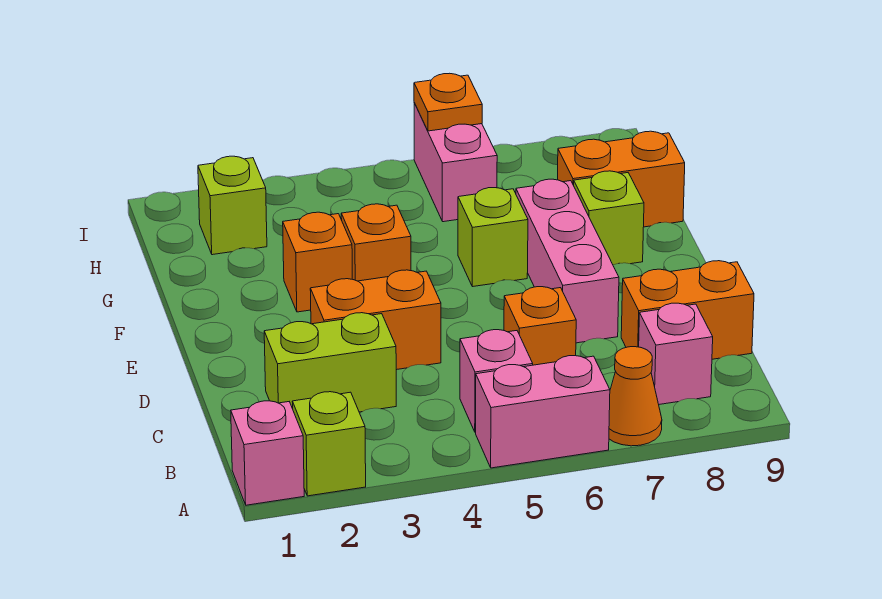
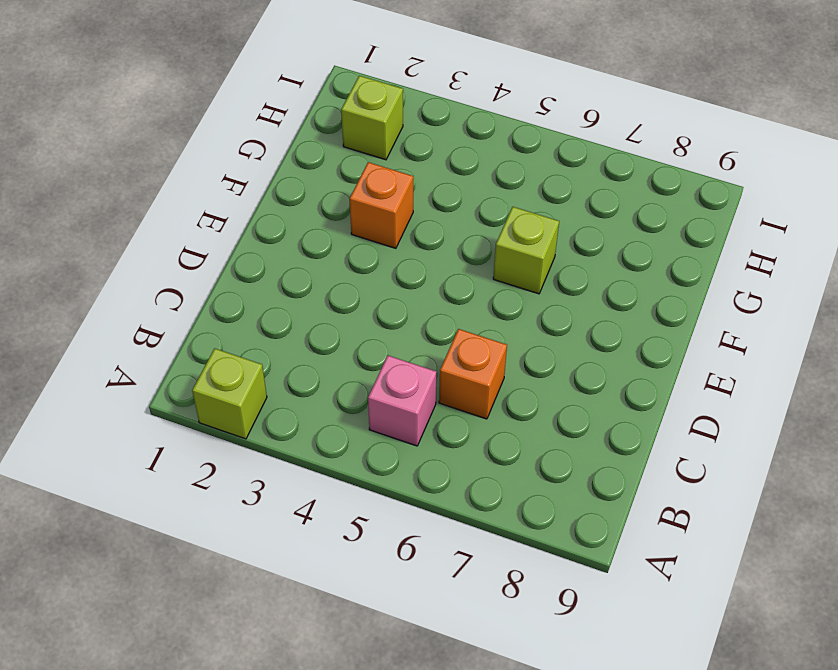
none -> pink brick A1 level 1
none -> pink brick A5:A6 level 1
none -> orange cone A7 level 1

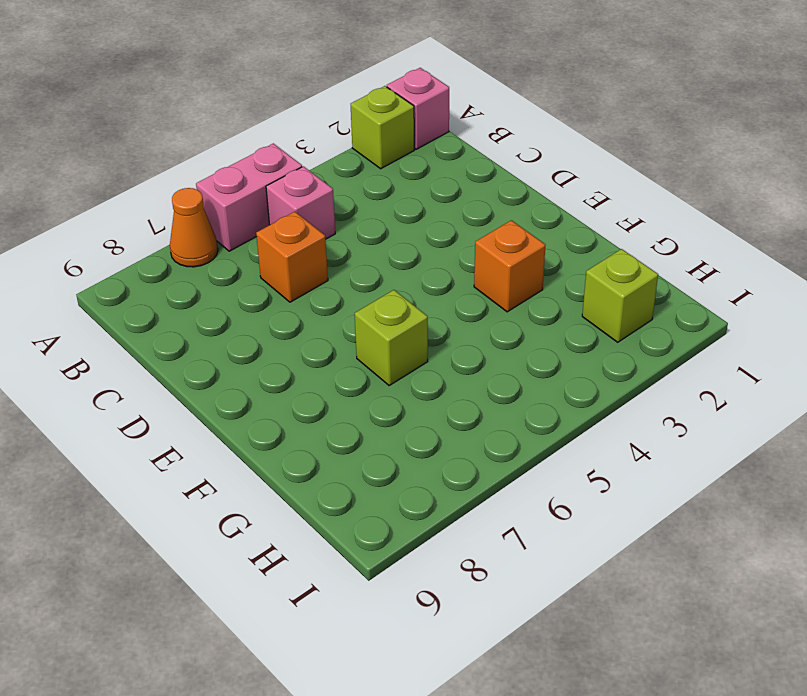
none -> pink brick B8 level 1
none -> lime brick C2:C3 level 1
none -> orange brick C8:C9 level 1

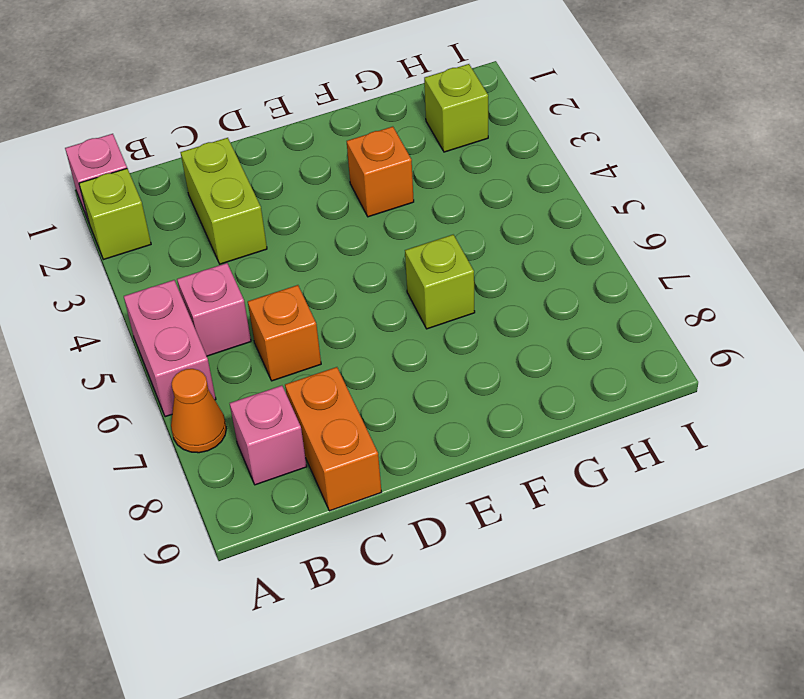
none -> orange brick D3:D4 level 1
none -> pink brick D7:F7 level 1
none -> orange brick F4 level 1

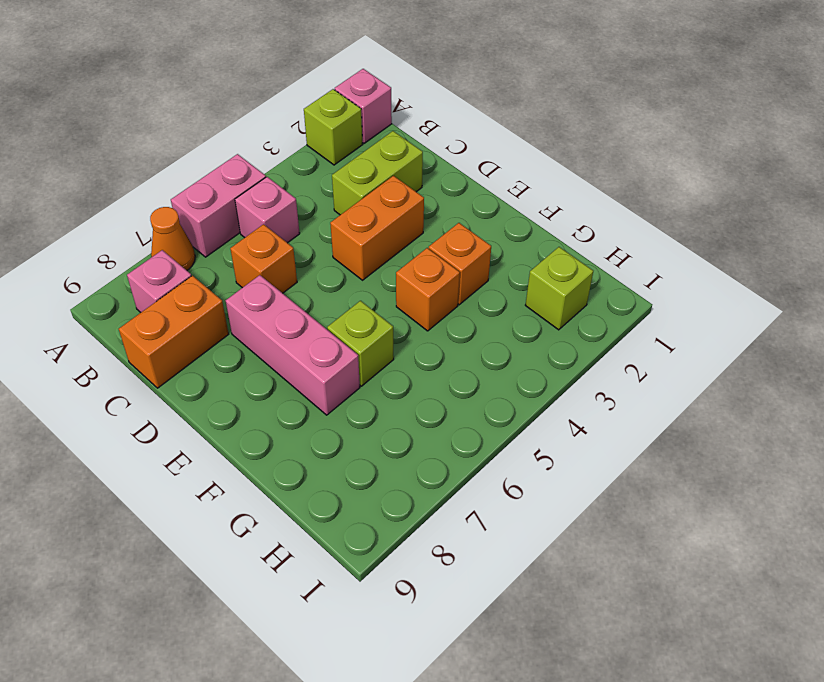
none -> lime brick F8 level 1
none -> orange brick G8:G9 level 1
none -> pink brick H6:I6 level 1

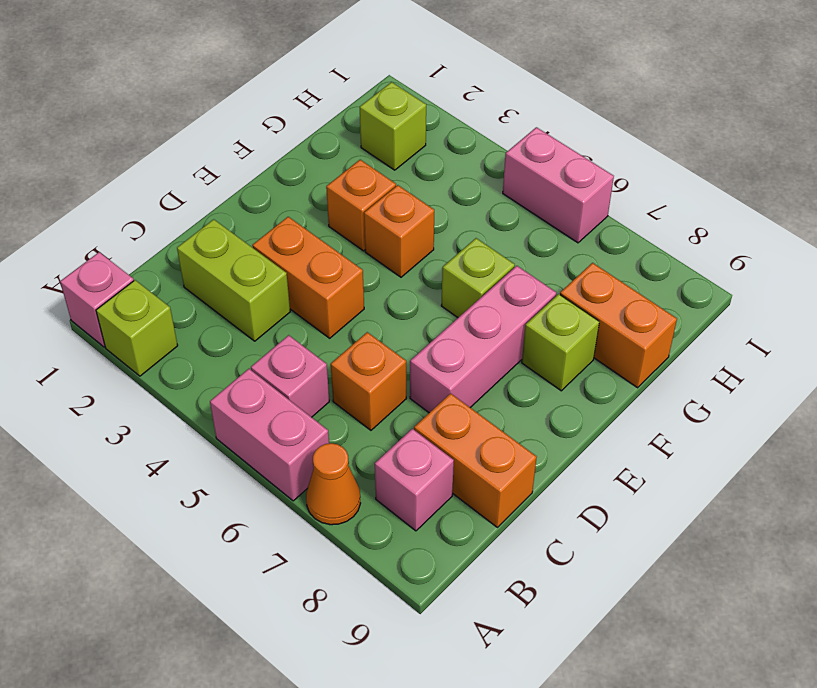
pink brick I5:I6 level 1 -> pink brick H6:I6 level 1
none -> orange plate I6 level 2

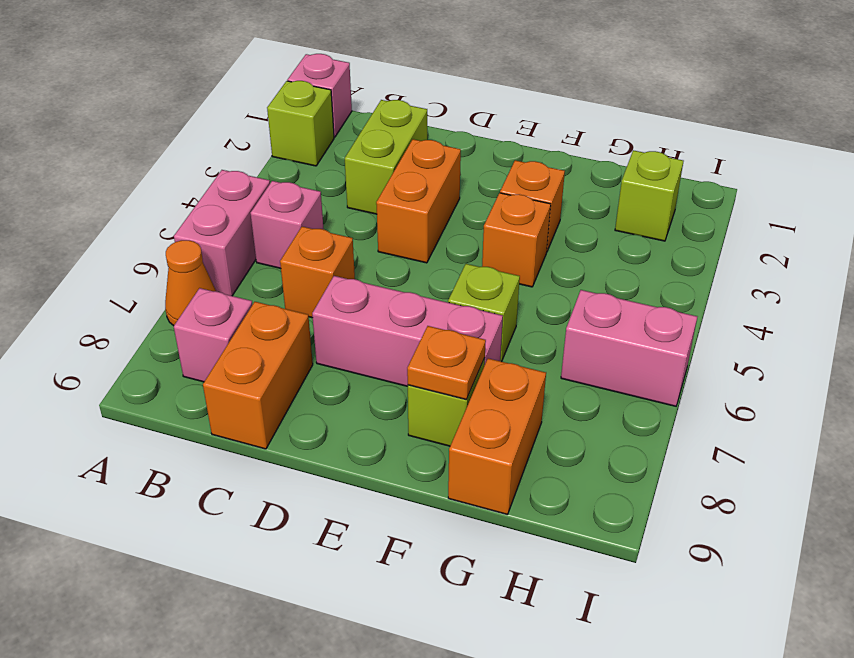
orange plate F8 level 2 -> orange plate I6 level 2

